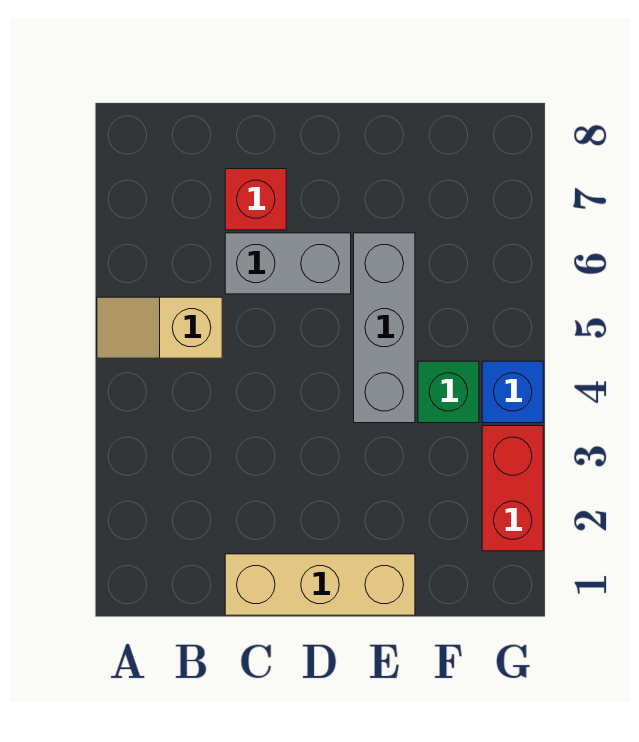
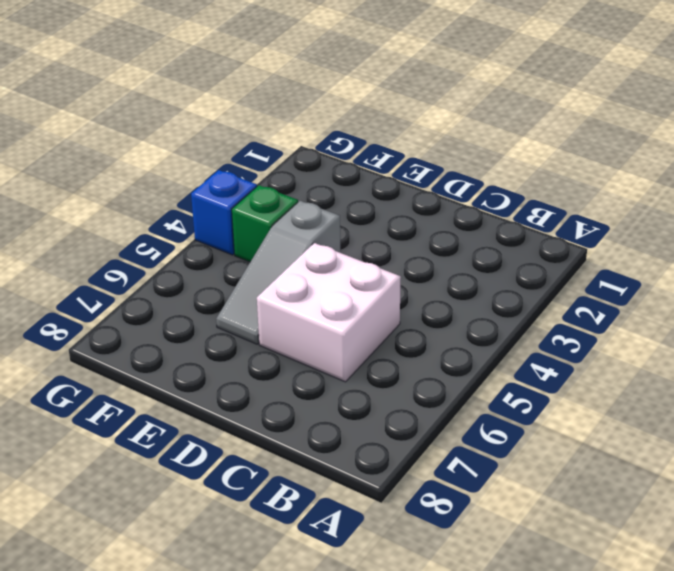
white brick C5:D6 level 1 -> grey brick C6:D6 level 1
grey slope E4:E6 level 1 top 4 -> grey brick E4:E6 level 1
none -> tan slope A5:B5 level 1 top B
none -> tan brick C1:E1 level 1

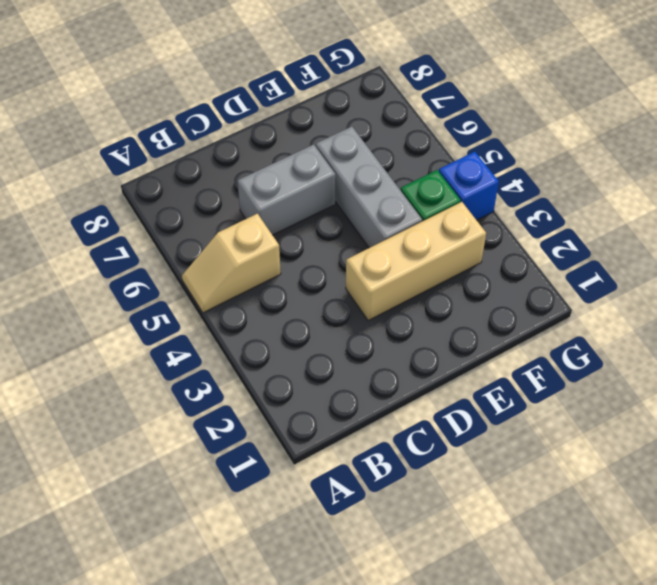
tan brick D3:F3 level 1 -> tan brick C1:E1 level 1
none -> red brick C7 level 1
none -> red brick G2:G3 level 1

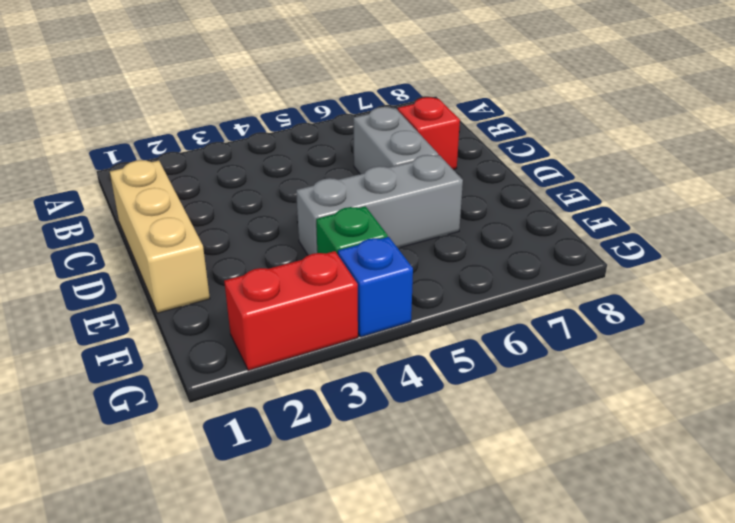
none -> tan slope A5:B5 level 1 top B

